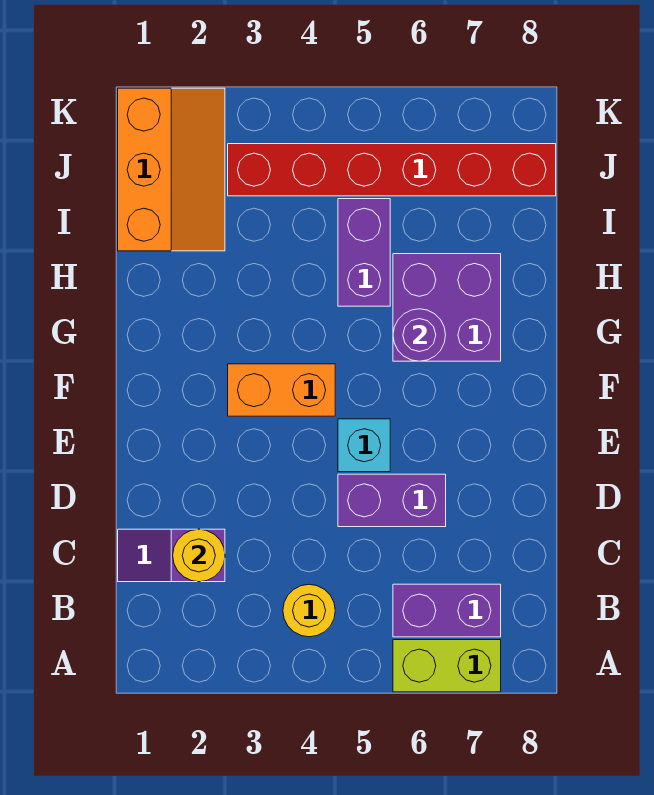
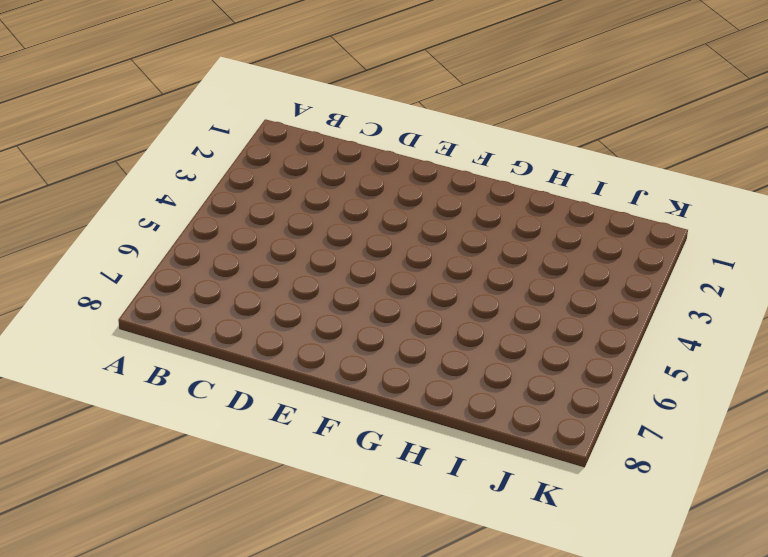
none -> lime brick A6:A7 level 1
none -> yellow round brick B4 level 1
none -> purple brick B6:B7 level 1

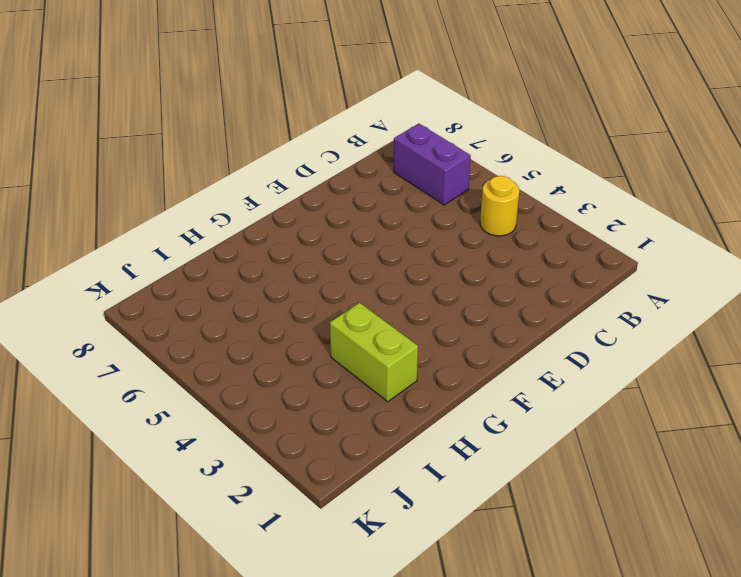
lime brick H2:H3 level 1 -> lime brick A6:A7 level 1
none -> purple slope C1:C2 level 1 top 2
none -> purple brick D5:D6 level 1
none -> cyan brick E5 level 1

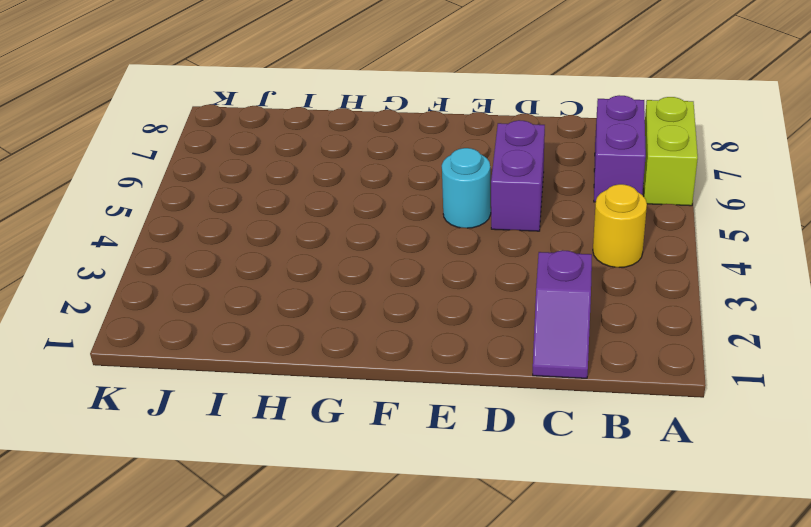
cyan round brick E5 level 1 -> cyan brick E5 level 1
none -> orange brick F3:F4 level 1
none -> purple brick G6:H7 level 1
none -> purple brick H5:I5 level 1

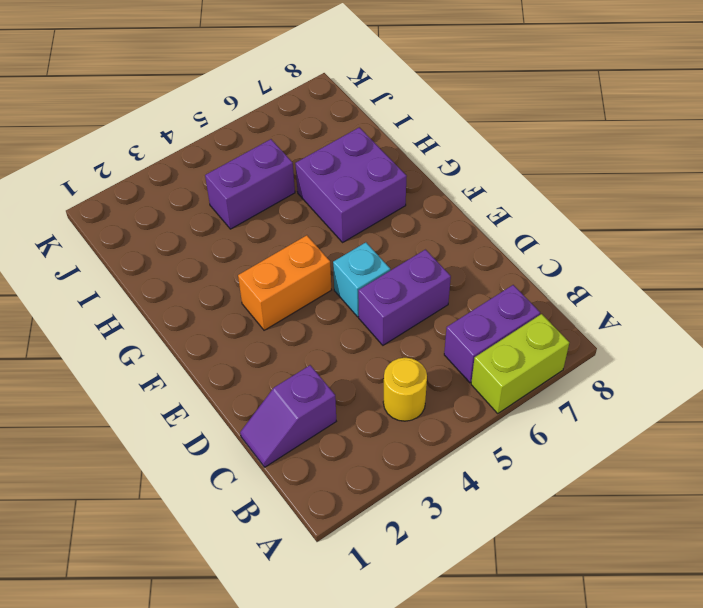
purple brick I4:I5 level 1 -> purple brick H5:I5 level 1
none -> orange slope I1:K2 level 1 top 1
none -> red brick J3:J8 level 1
none -> yellow round brick C2 level 2

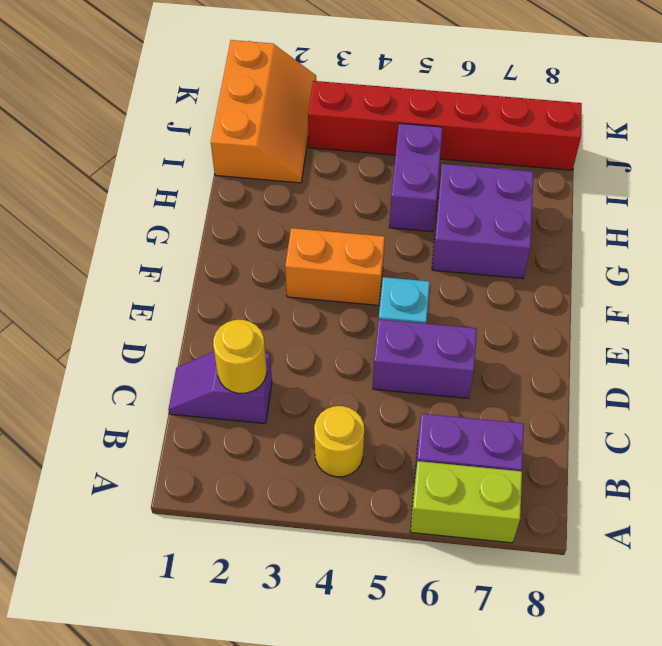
none -> purple round brick G6 level 2

